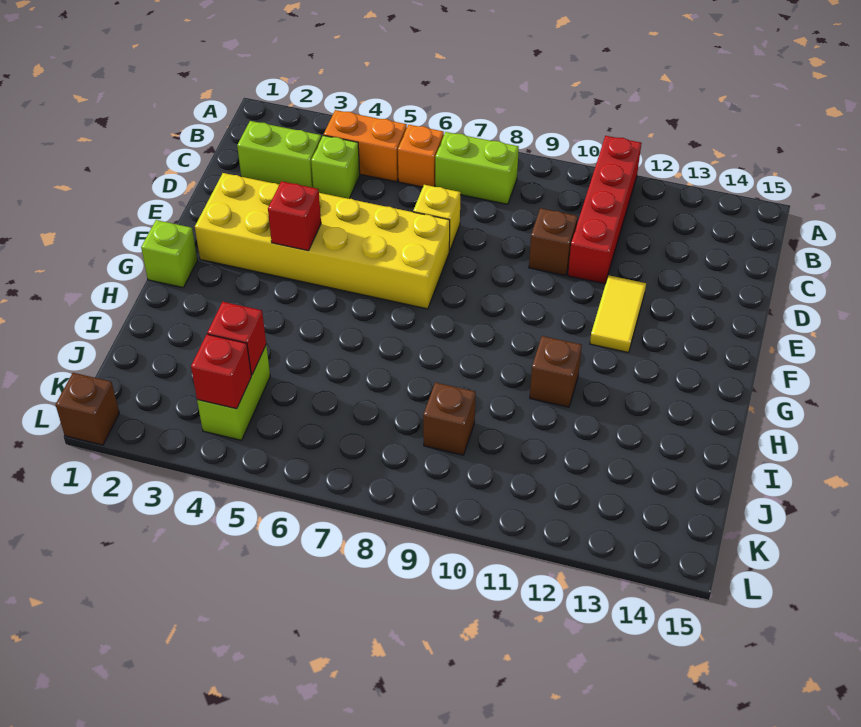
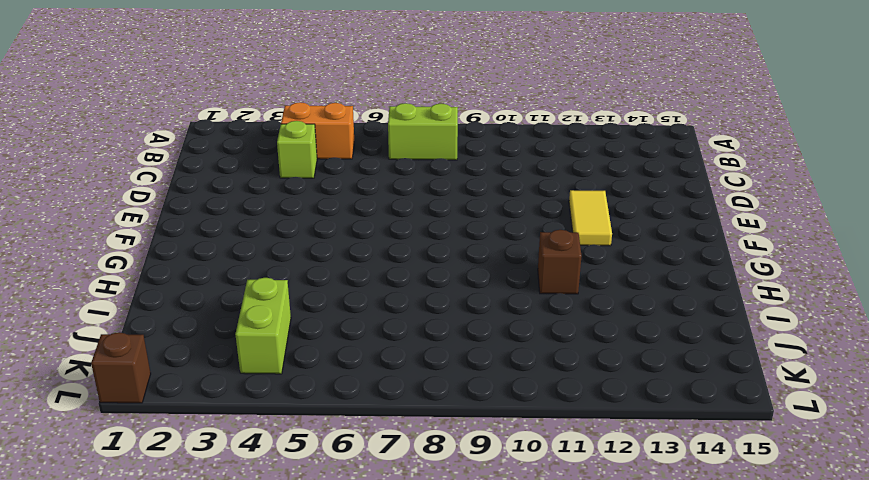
none -> red brick A11:D11 level 1
none -> orange brick B6 level 1
none -> lime brick C2:C3 level 1

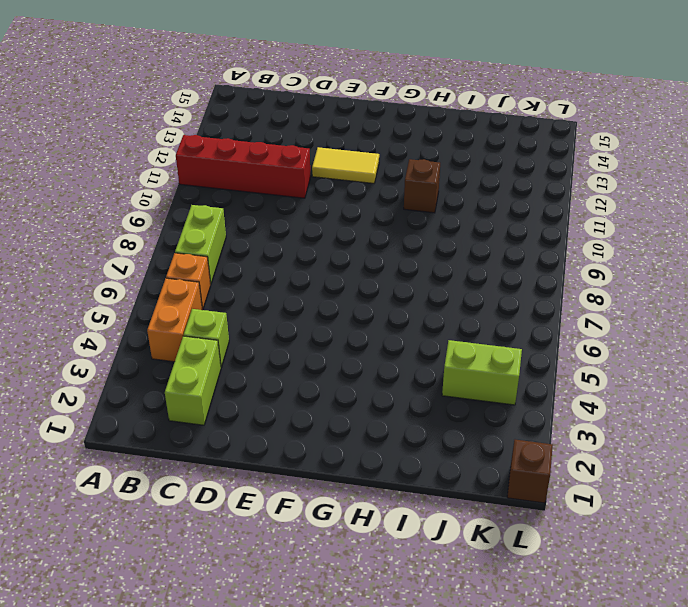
none -> yellow brick D7 level 1
none -> brown brick D10 level 1
none -> yellow brick E2:F7 level 1

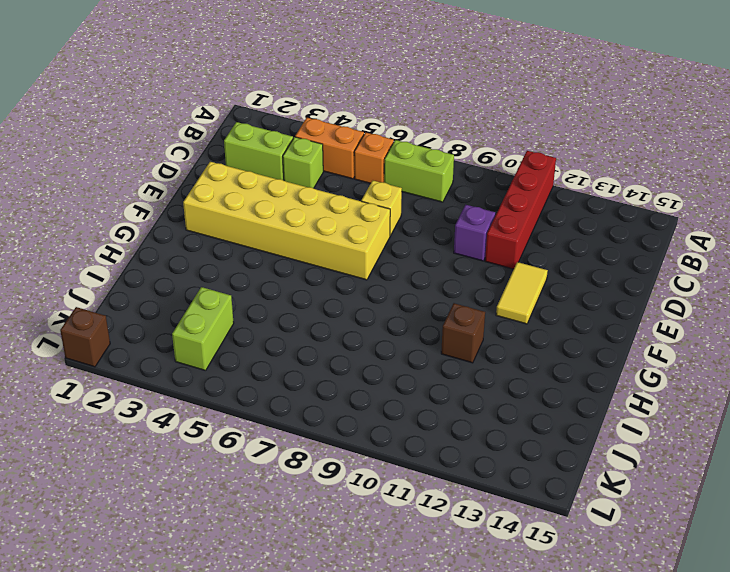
purple brick D10 level 1 -> brown brick D10 level 1
none -> lime brick G1 level 1
none -> brown brick J9 level 1
none -> red brick F4 level 2

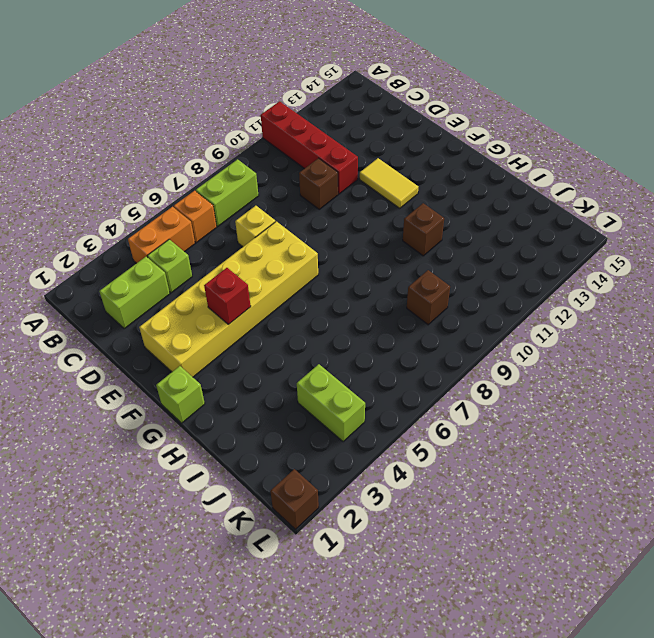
none -> red brick J4 level 2
none -> red brick K4 level 2

